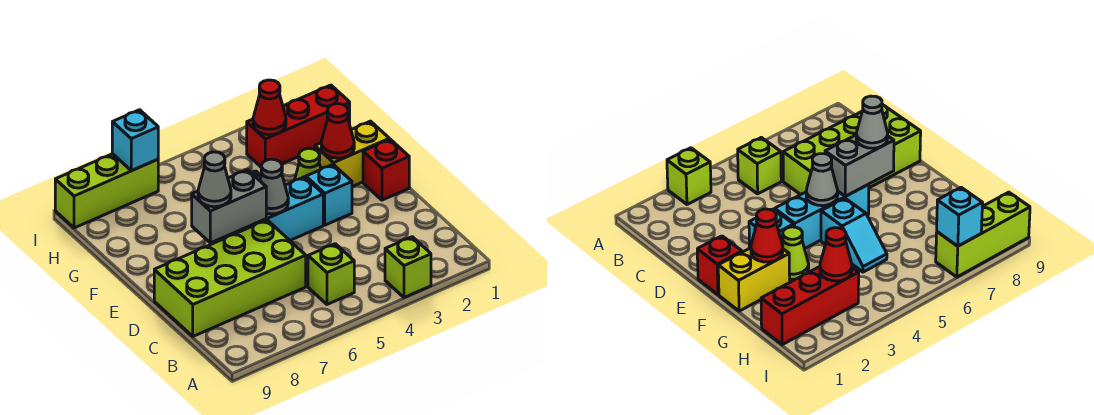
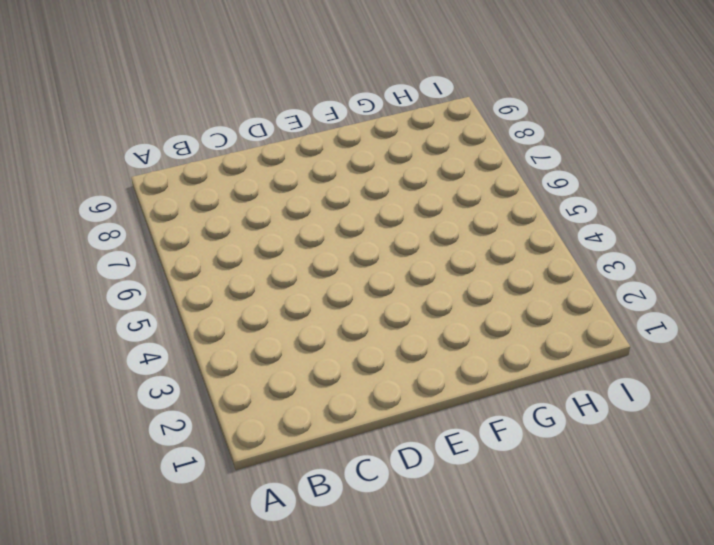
none -> lime brick A3 level 1
none -> lime brick B5 level 1
none -> lime brick C6:D9 level 1

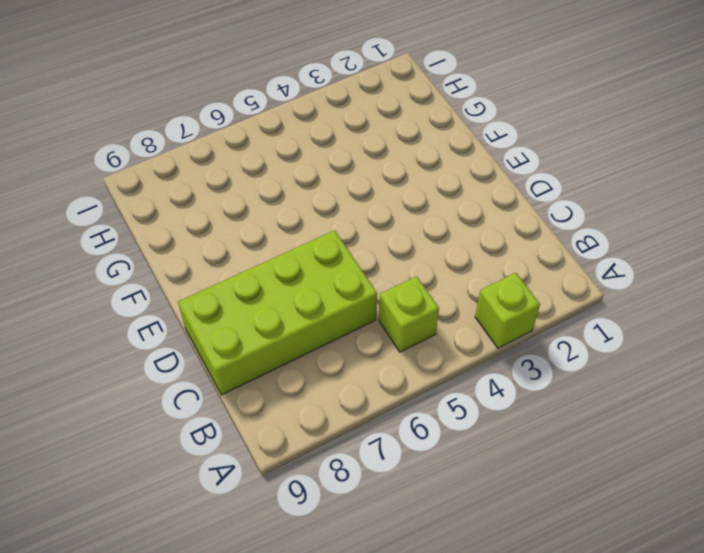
none -> red brick E1 level 1
none -> cyan brick E3 level 1
none -> cyan brick E4:E6 level 1

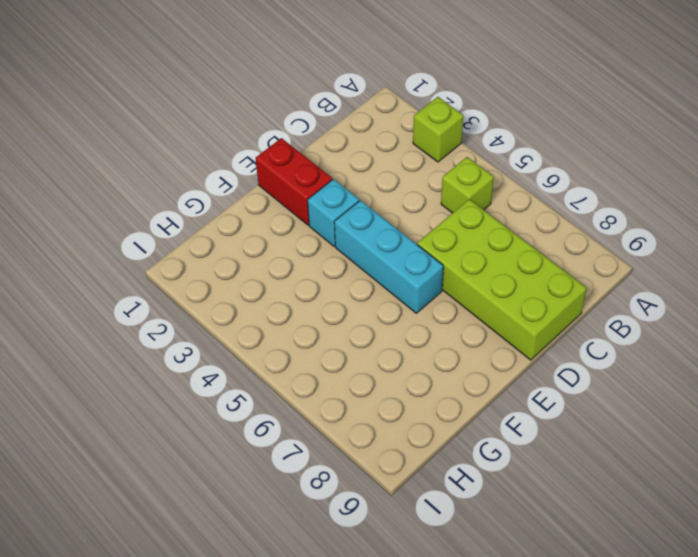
red brick E1:E2 level 1 -> red brick E1 level 1
none -> yellow brick F1:F2 level 1
none -> lime cone F3 level 1
none -> cyan slope F5:G5 level 1 top F

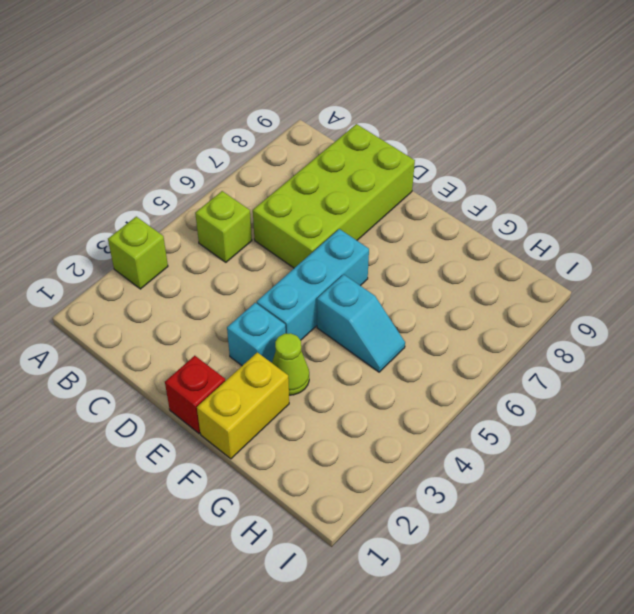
none -> red brick H1:H3 level 1
none -> lime brick I7:I9 level 1
none -> grey cone E5 level 2

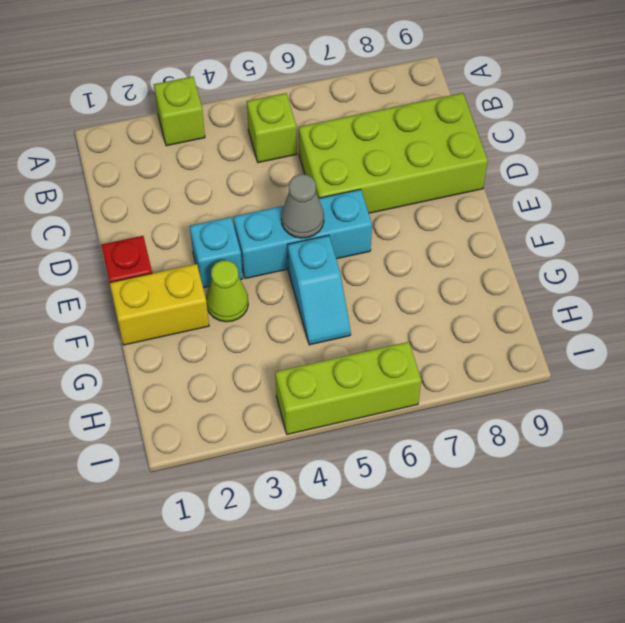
lime brick I4:I6 level 1 -> lime brick I7:I9 level 1
none -> red brick H1:H3 level 1
none -> grey brick E6:E7 level 2
none -> red cone F2 level 2

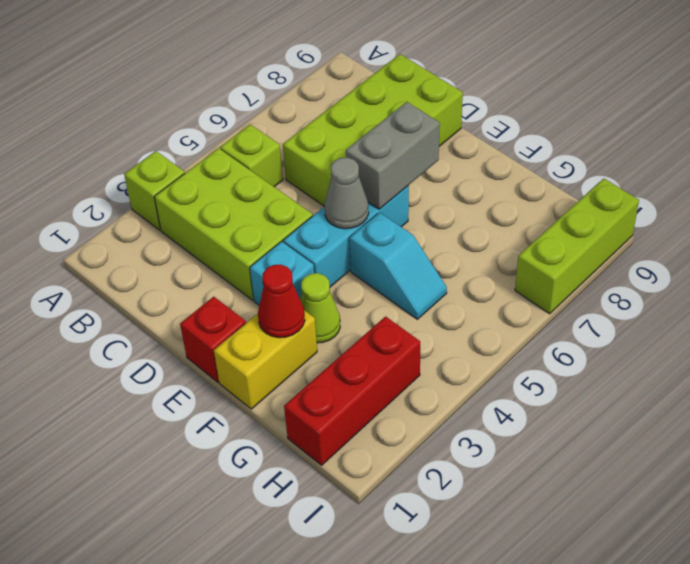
lime brick B3:D4 level 1 -> none
none -> red cone H3 level 2
none -> cyan brick I7 level 2
none -> grey cone E7 level 3

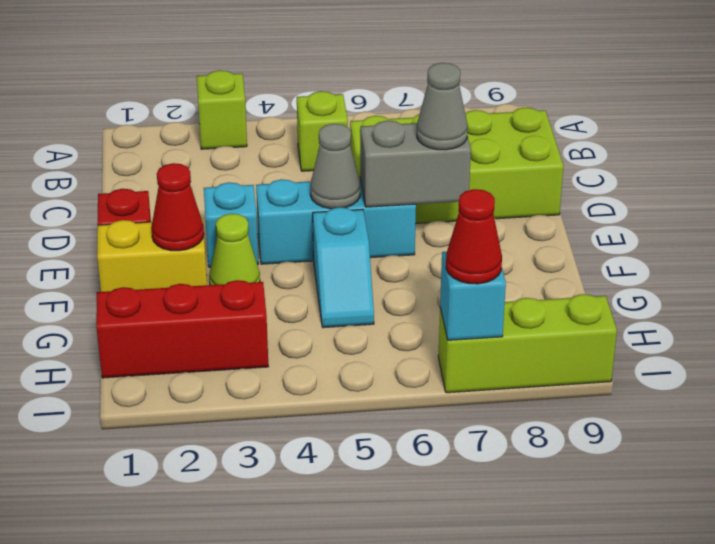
red cone I7 level 3 -> red cone H3 level 2

